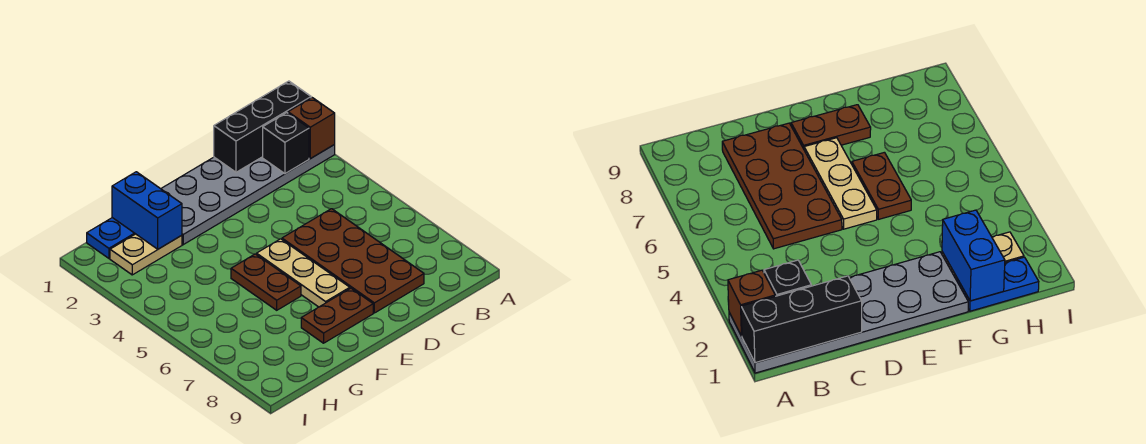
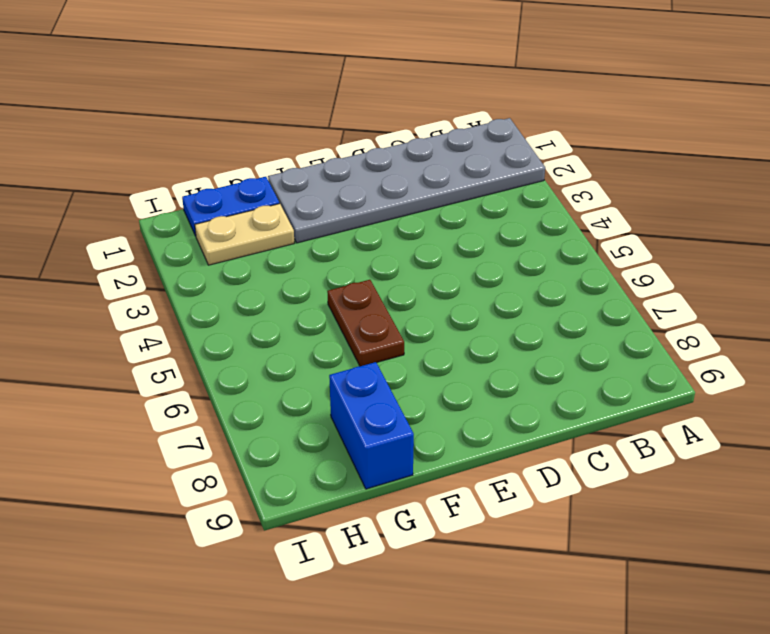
blue brick G8:G9 level 1 -> blue brick G1:G2 level 2
none -> brown plate C5:D8 level 1
none -> tan plate E5:E7 level 1

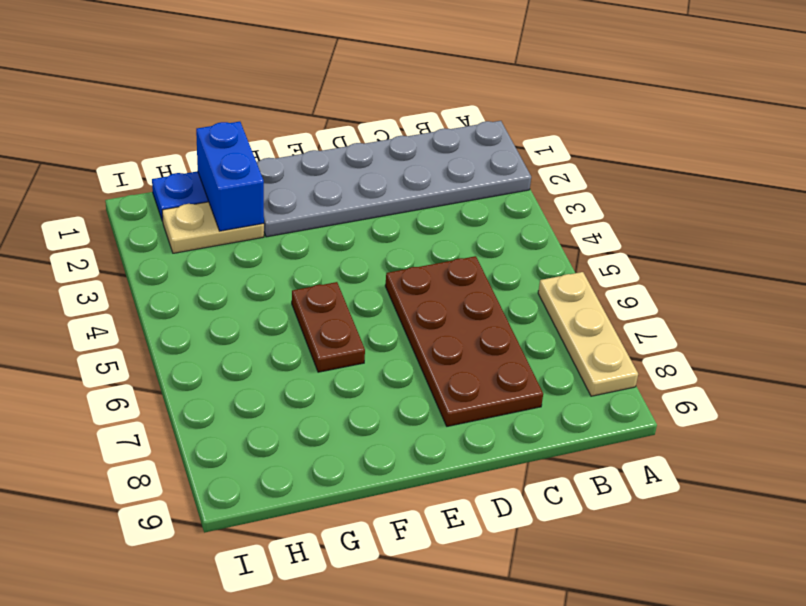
tan plate A6:A8 level 1 -> tan plate E5:E7 level 1
none -> brown plate E8:F8 level 1
none -> black brick A1:C1 level 2

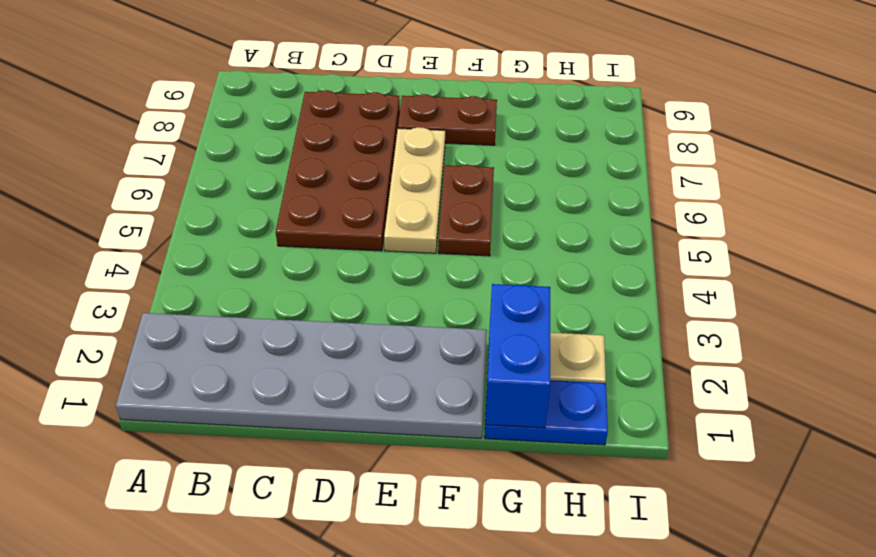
none -> black brick A1:C1 level 2
none -> brown brick A2 level 2

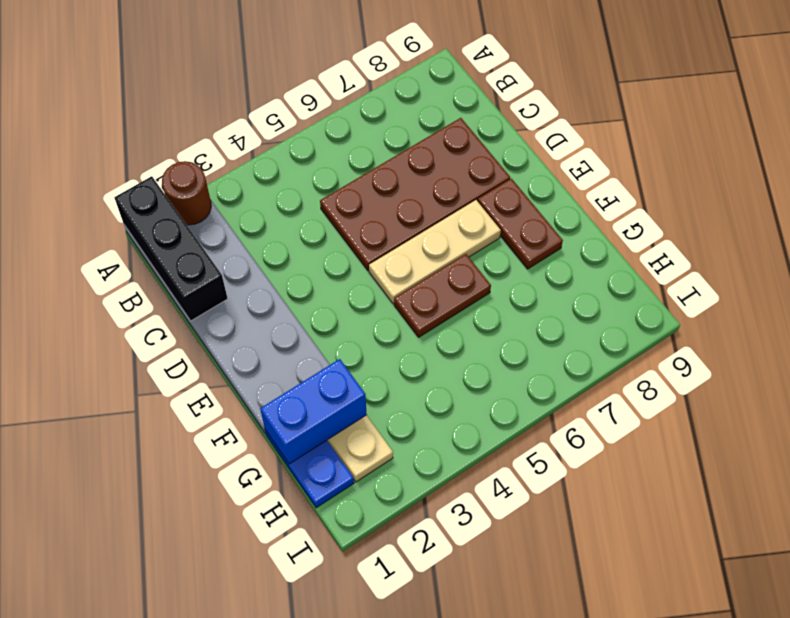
brown round brick A2 level 2 -> brown brick A2 level 2
none -> black brick B2 level 2

